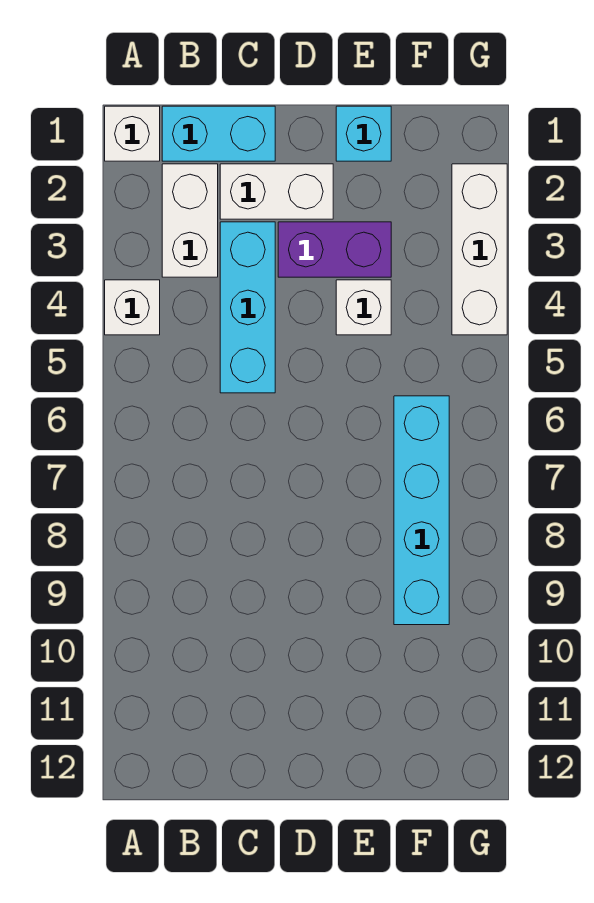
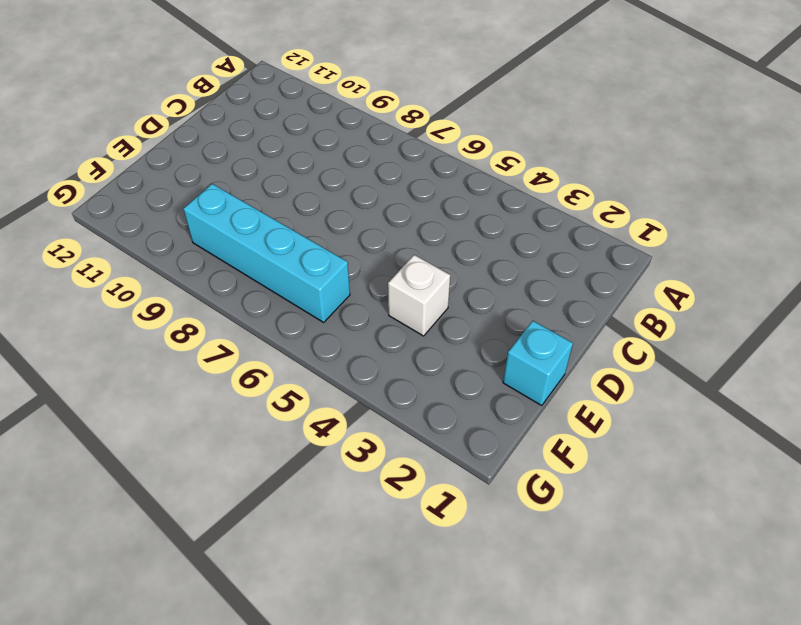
none -> white brick A1 level 1
none -> white brick A4 level 1

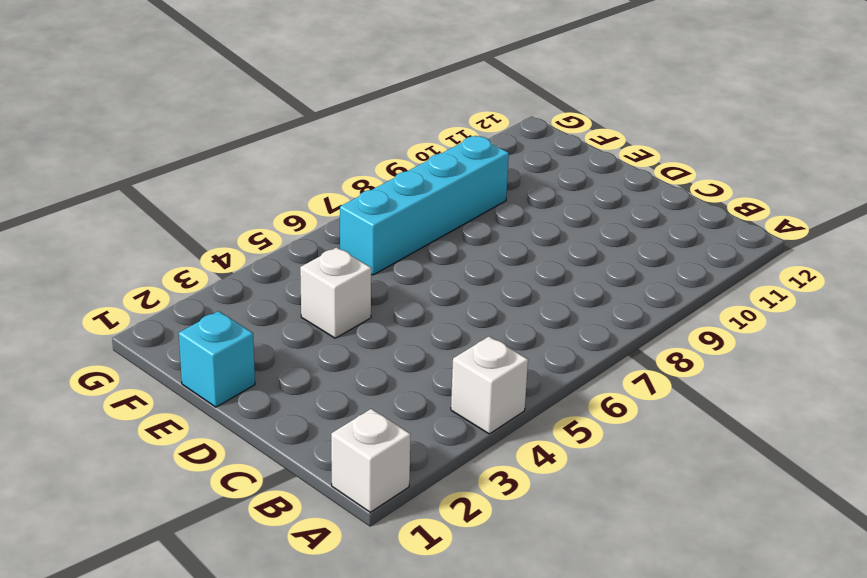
none -> cyan brick B1:C1 level 1
none -> white brick B2:B3 level 1

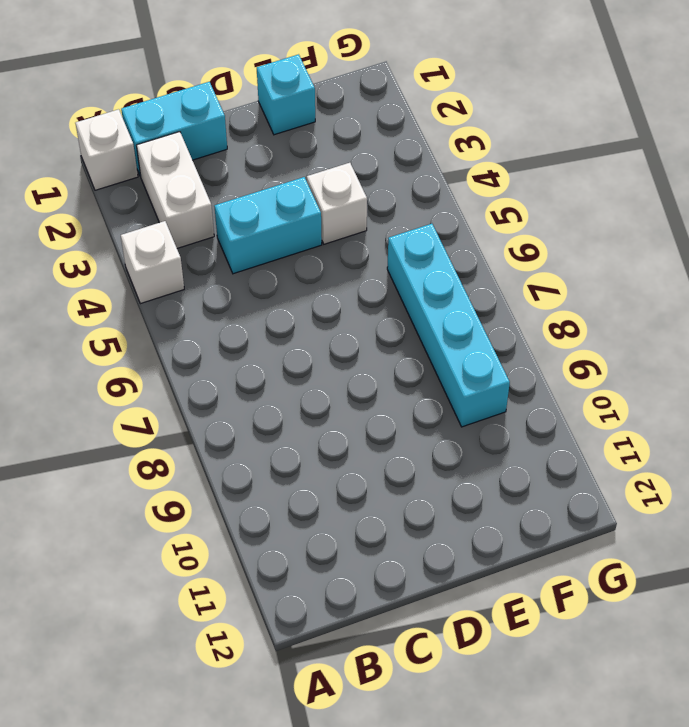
cyan brick C4:D4 level 1 -> cyan brick C3:C5 level 1
none -> white brick C2:D2 level 1
none -> purple brick D3:E3 level 1

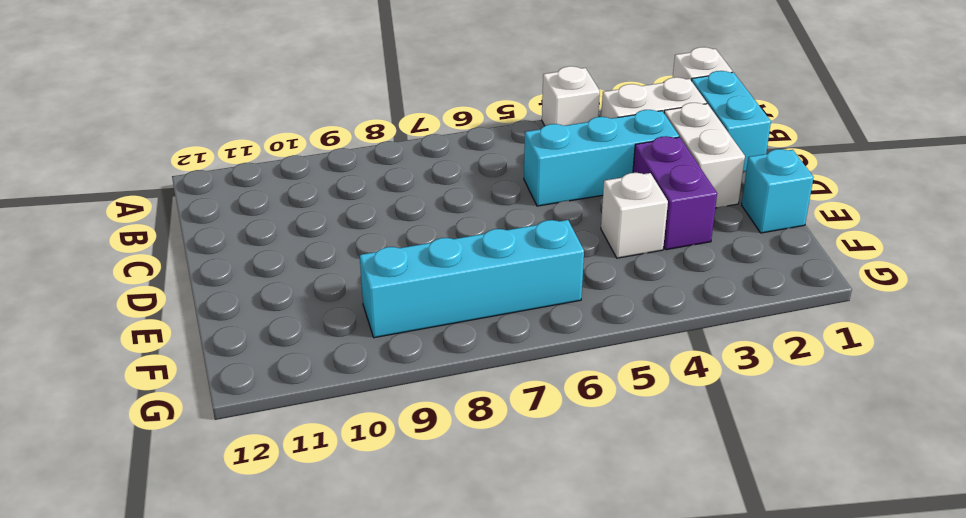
none -> white brick G2:G4 level 1

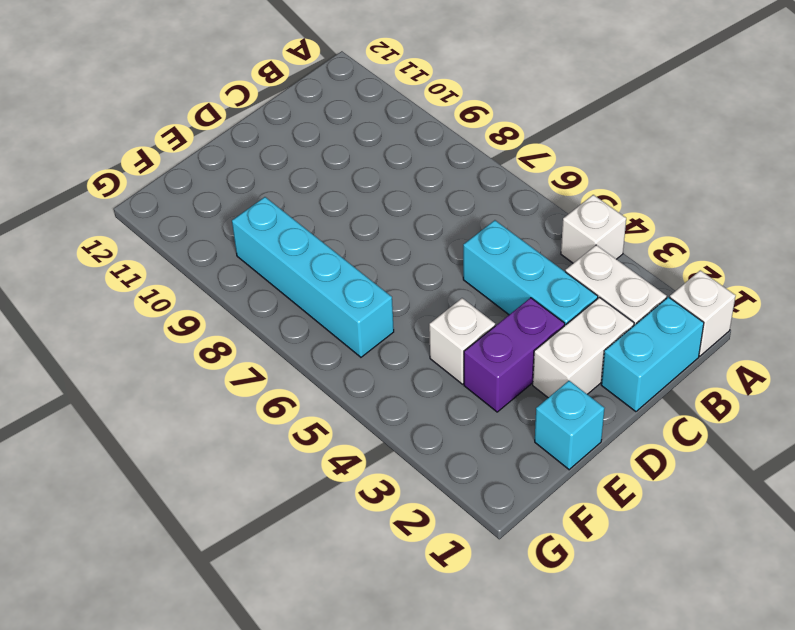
none -> white brick G2:G4 level 1

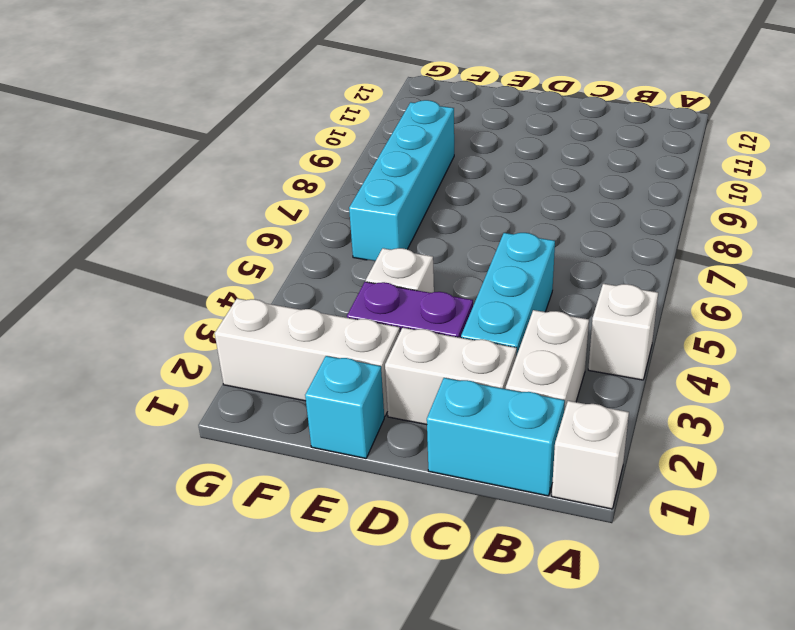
white brick E2:G2 level 1 -> white brick G2:G4 level 1

